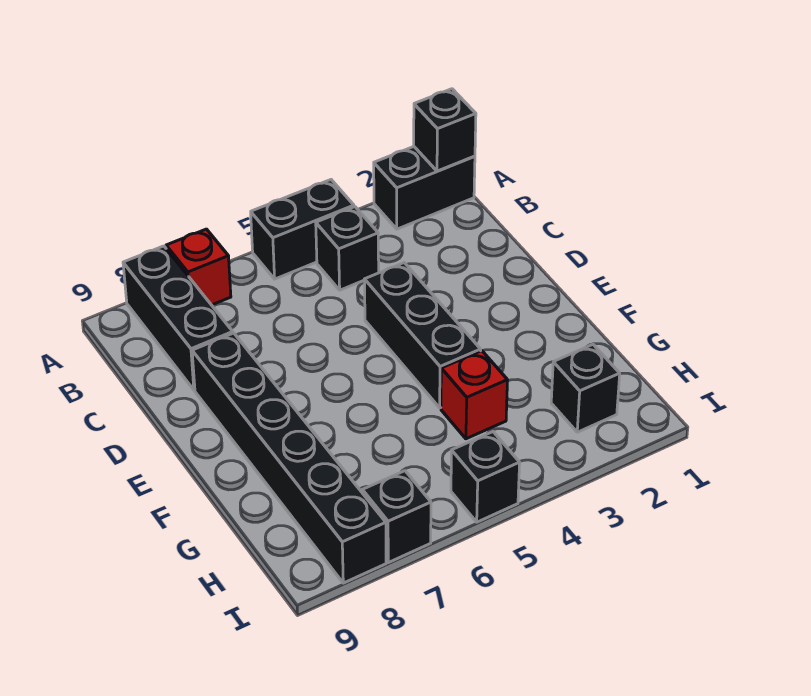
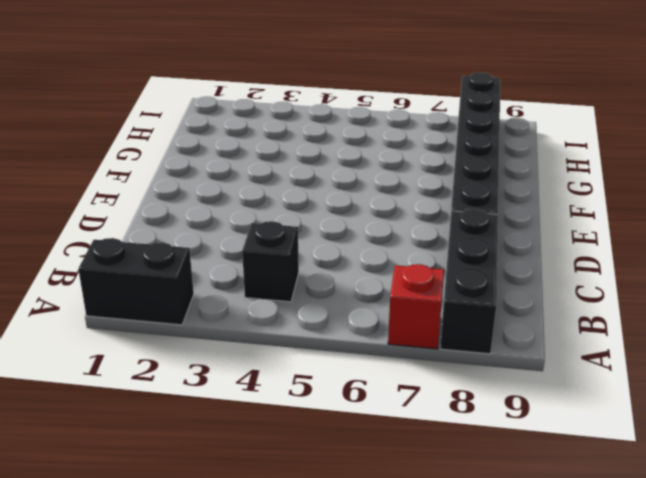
none -> black brick A4:A5 level 1
none -> black brick D4:F4 level 1
none -> red brick G4 level 1

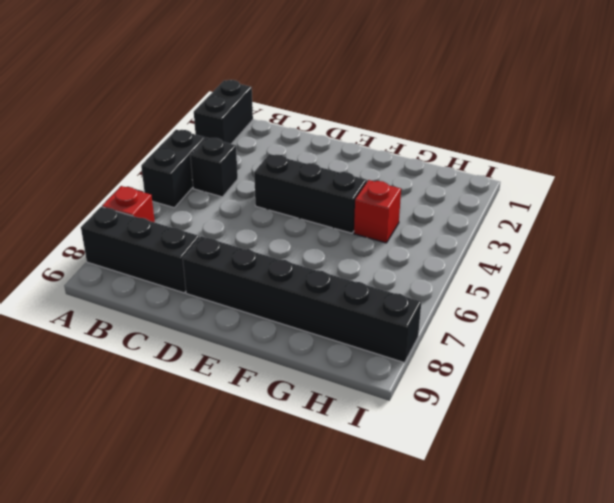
none -> black brick H2 level 1
none -> black brick I5 level 1
none -> black brick I7 level 1

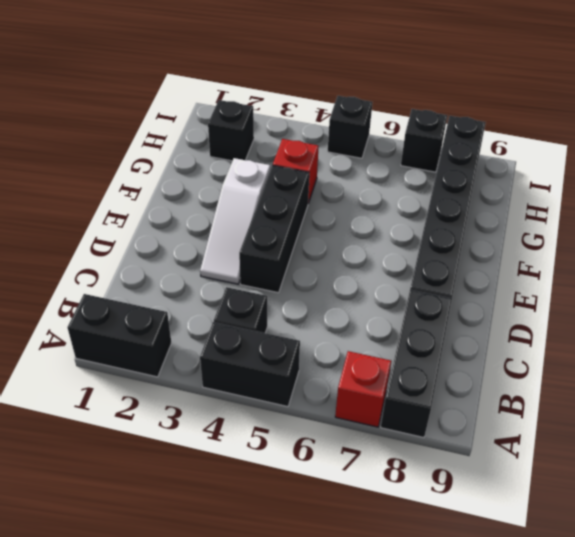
white slope D3:F3 level 1 top F -> none
none -> black brick A1 level 2

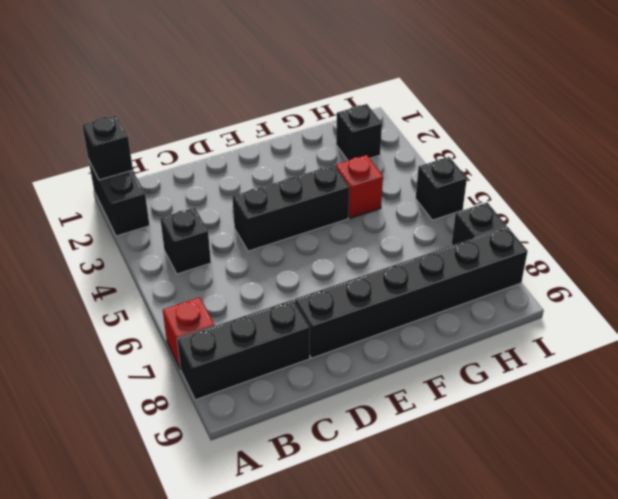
none -> black brick A4:A5 level 1

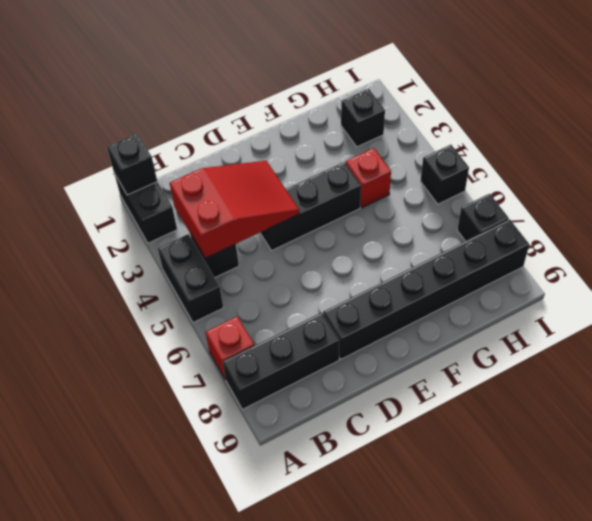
red slope B3:D4 level 2 top B -> none

